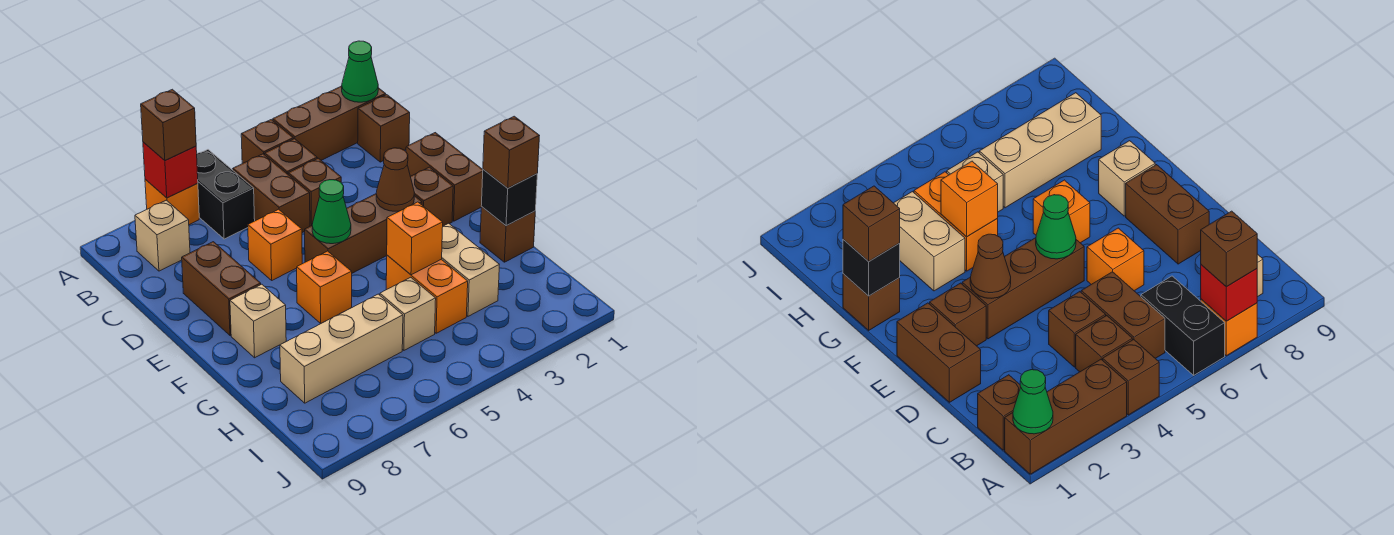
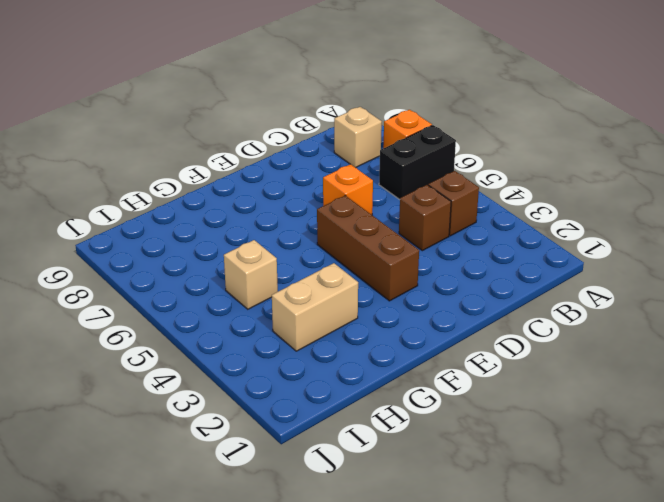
none -> brown brick A1:A3 level 1
none -> brown brick A4 level 1
none -> brown brick B1 level 1

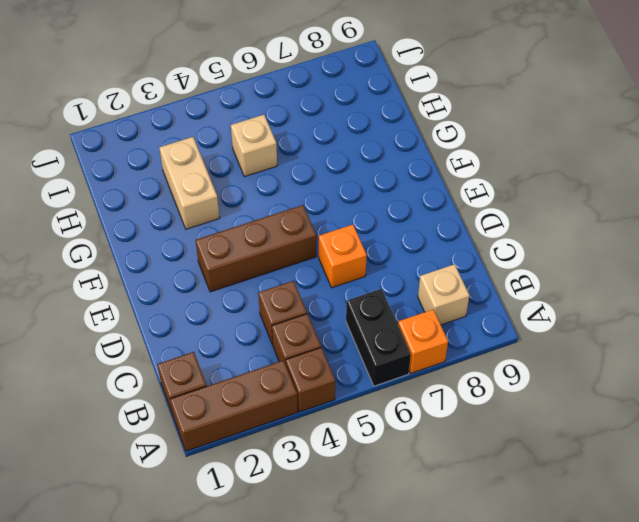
none -> brown brick B5:C5 level 1
none -> brown brick D1:E1 level 1
none -> brown brick D8:E8 level 1

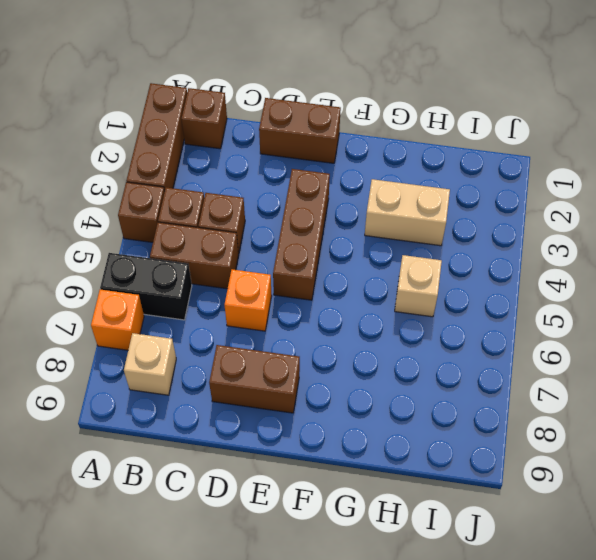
none -> brown brick E2 level 1
none -> orange brick F6 level 1
none -> tan brick F8 level 1

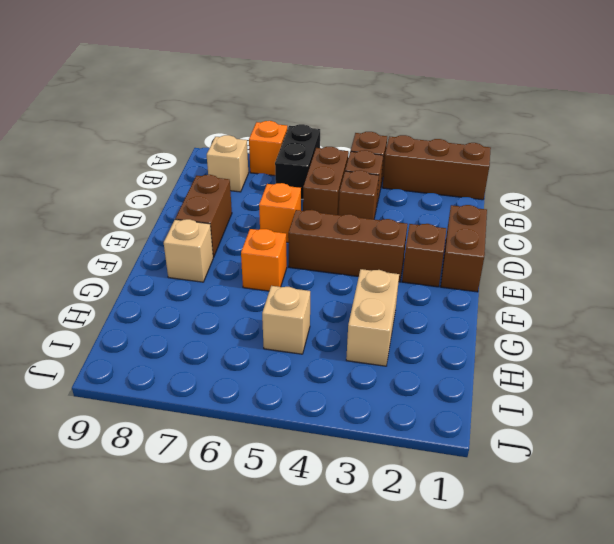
none -> brown brick B1 level 1
none -> brown brick G1 level 1
none -> orange brick G4:H4 level 1

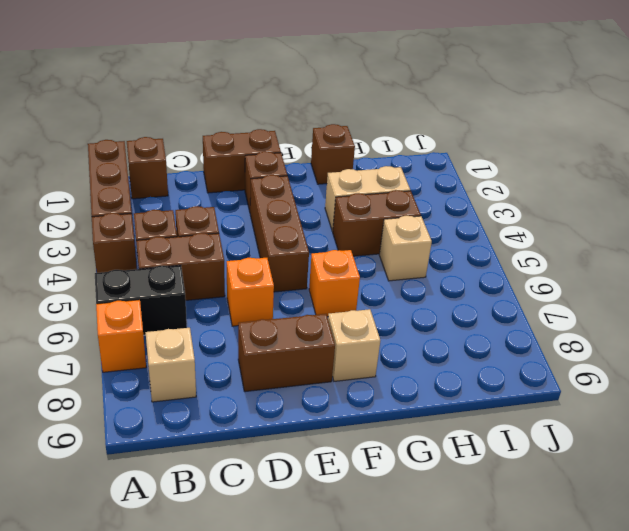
brown brick G4:H4 level 1 -> orange brick G4:H4 level 1
none -> tan brick H6:H8 level 1
none -> green cone A1 level 2
none -> red brick A7 level 2

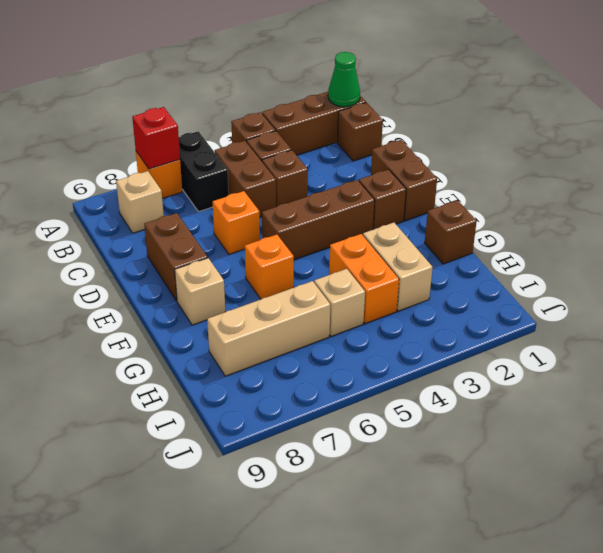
none -> brown cone E3 level 2
none -> green cone E5 level 2
none -> black brick G1 level 2

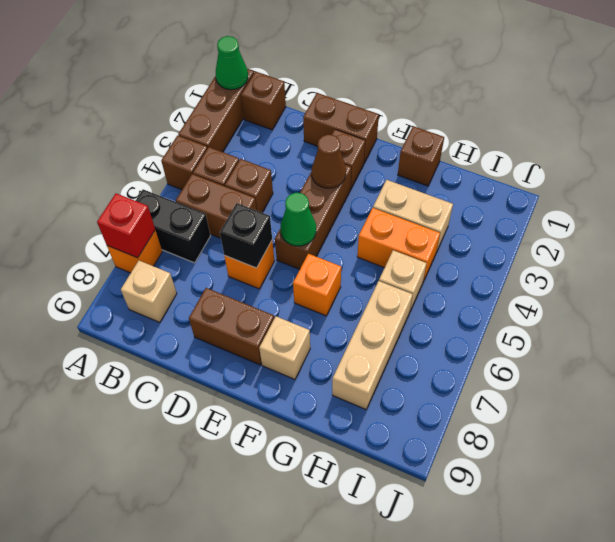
black brick D6 level 2 -> black brick G1 level 2
none -> orange brick G4 level 2
none -> brown brick A7 level 3
none -> brown brick G1 level 3

